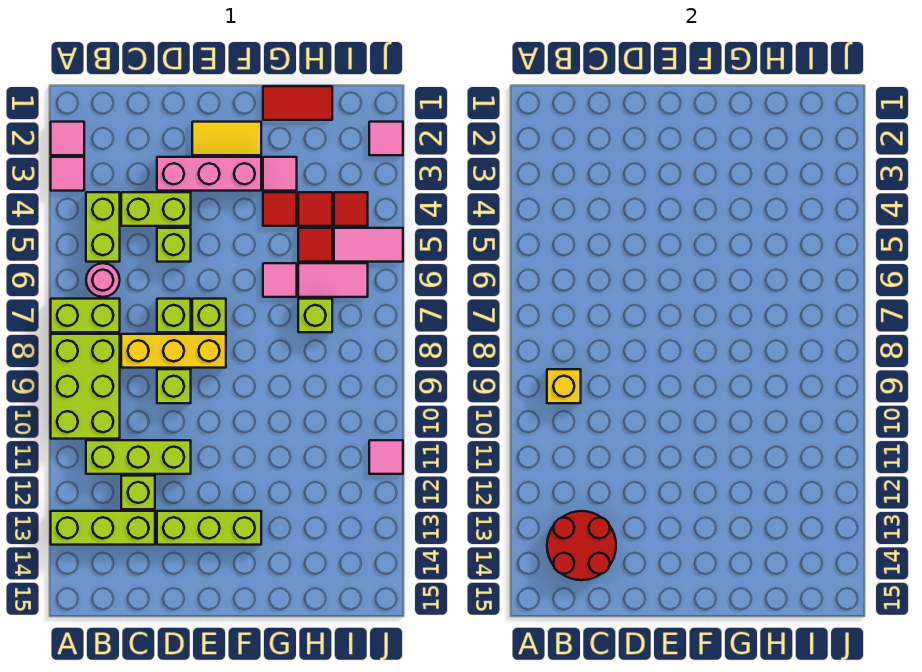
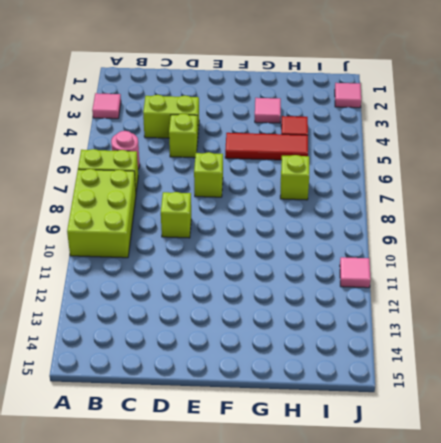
red tile F5:H5 level 1 -> red tile H5 level 1
none -> pink tile A2 level 1
none -> lime brick A13:C13 level 1
none -> lime brick B4:B5 level 1
none -> lime brick B11:D11 level 1

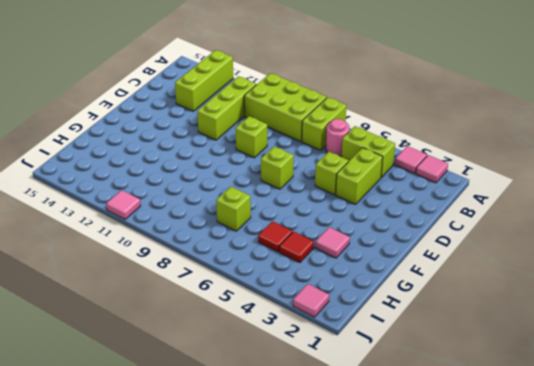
none -> yellow brick C8:E8 level 1
none -> lime brick C12 level 1
none -> pink brick D3:F3 level 1
none -> lime brick D7 level 1

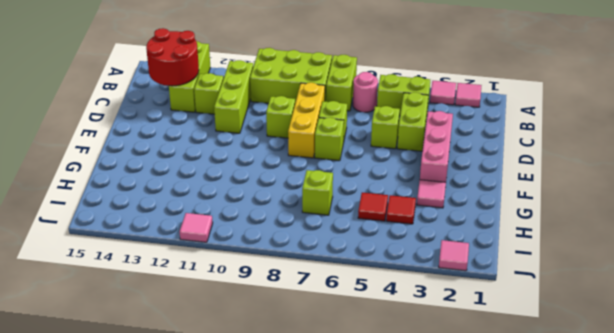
none -> lime brick D13:F13 level 1
none -> yellow tile E2:F2 level 1
none -> red tile G1:H1 level 1
none -> red tile G4 level 1

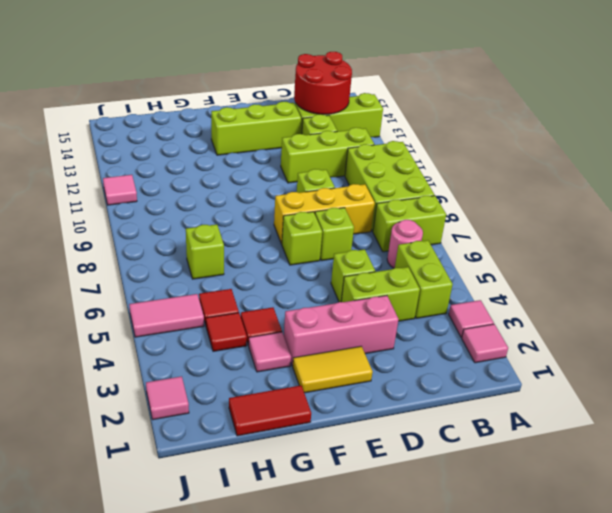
none -> pink tile G6 level 1
none -> pink tile H6:I6 level 1
none -> red tile I4 level 1
none -> yellow brick B9 level 2

